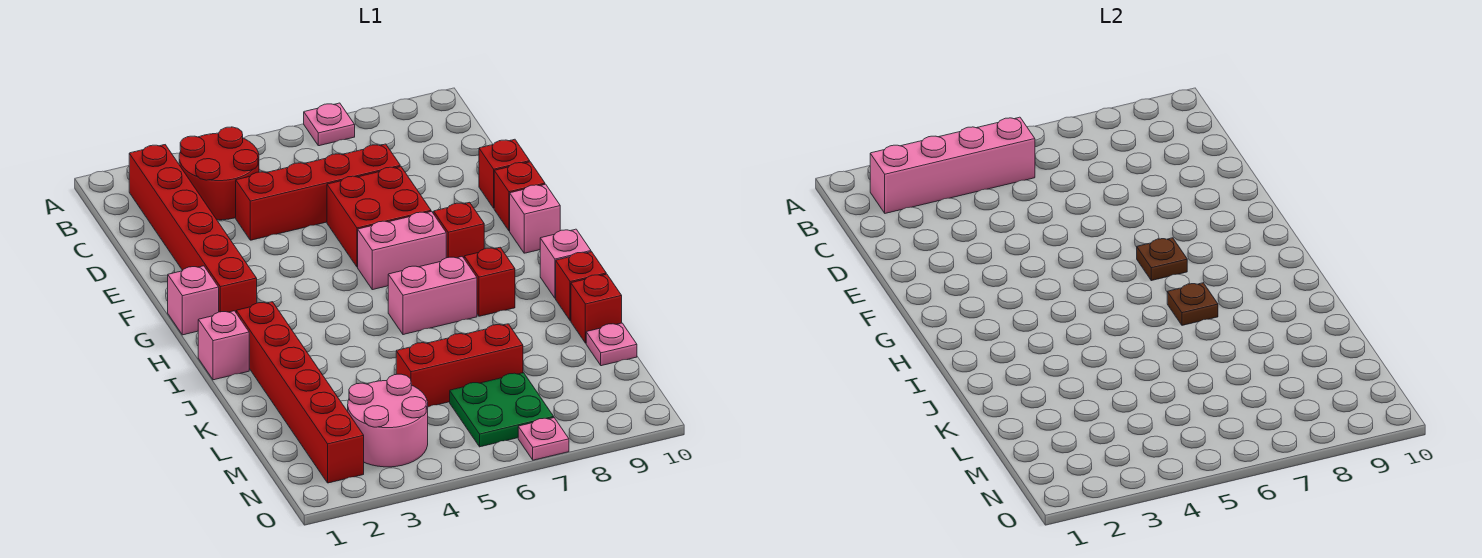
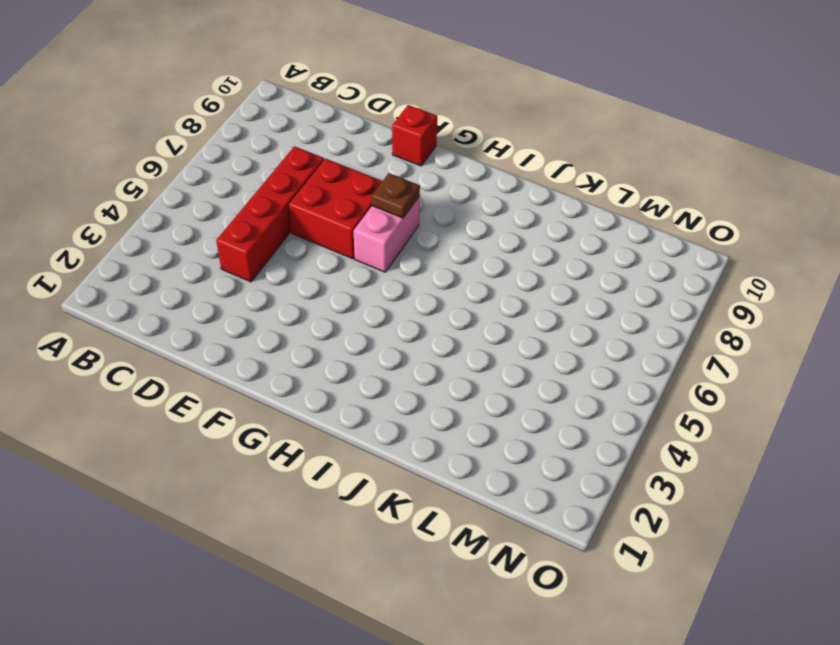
none -> pink plate A7 level 1
none -> red brick B2:G2 level 1
none -> red round brick B3:C4 level 1

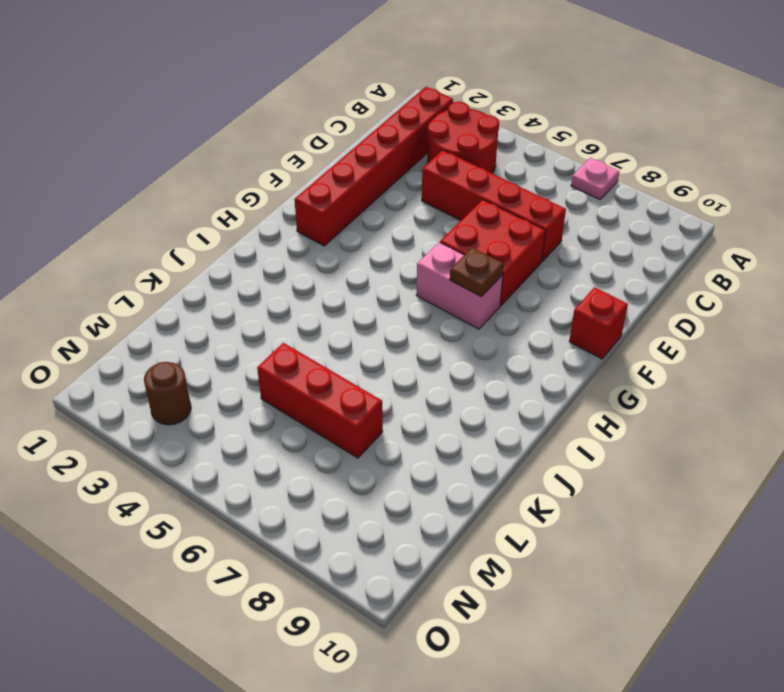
brown round brick N3 level 1 -> pink round brick M3:N4 level 1
none -> red brick E10 level 1
none -> pink brick G1 level 1
none -> red brick G8 level 1

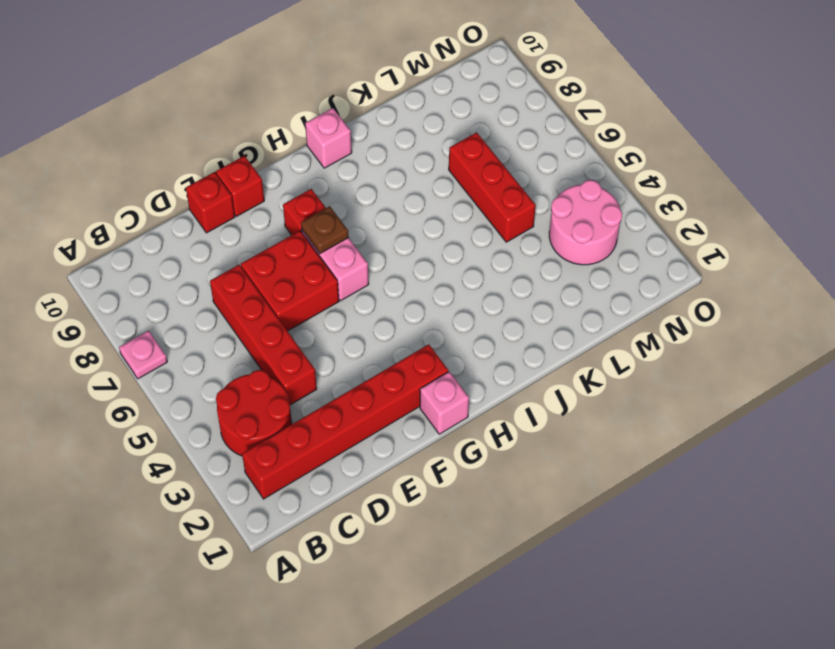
none -> pink brick G10 level 1
none -> pink brick I1 level 1
none -> red brick I2:N2 level 1

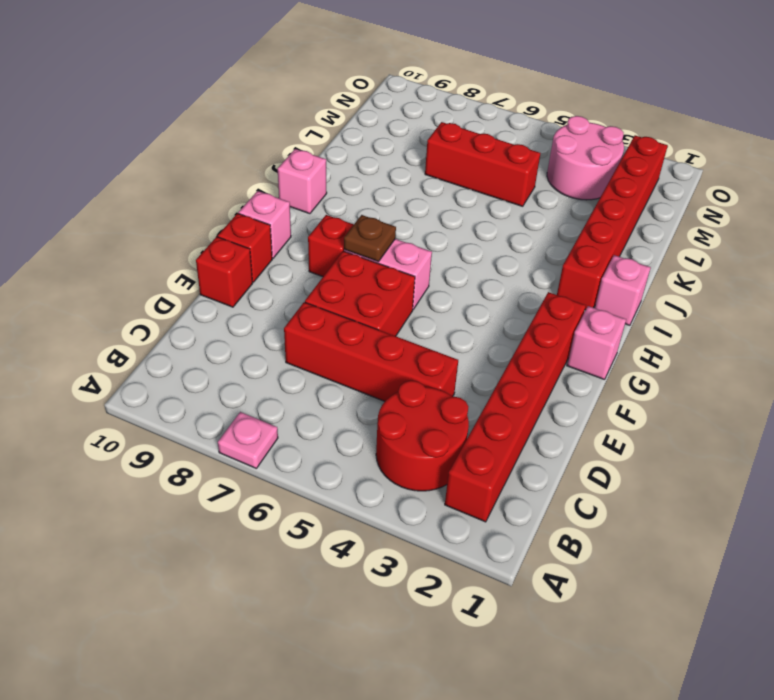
none -> pink brick I6:I7 level 1
none -> red brick I8 level 1
none -> red brick J10 level 1

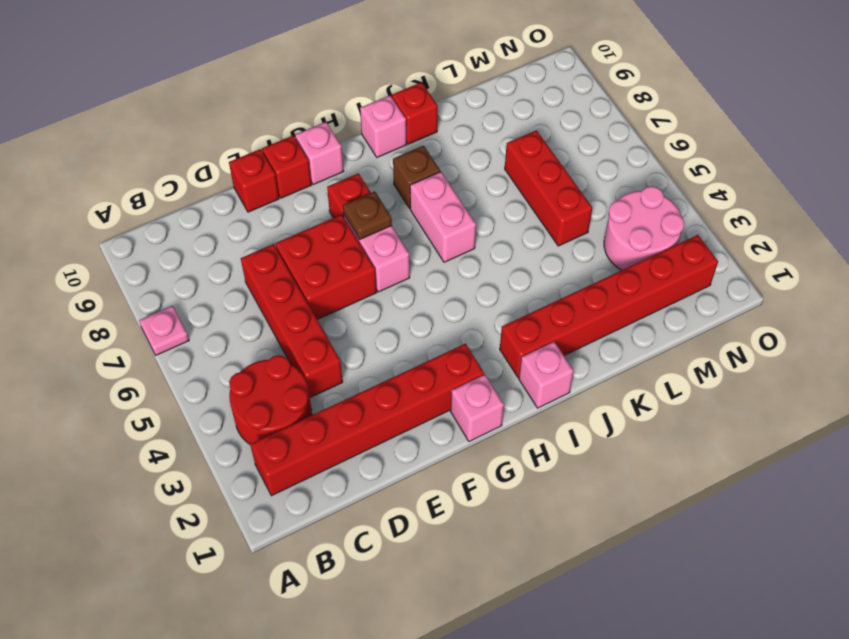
brown brick I8 level 1 -> red brick I8 level 1
none -> red brick K10 level 1
none -> pink plate L10 level 1
none -> green plate M6:N7 level 1

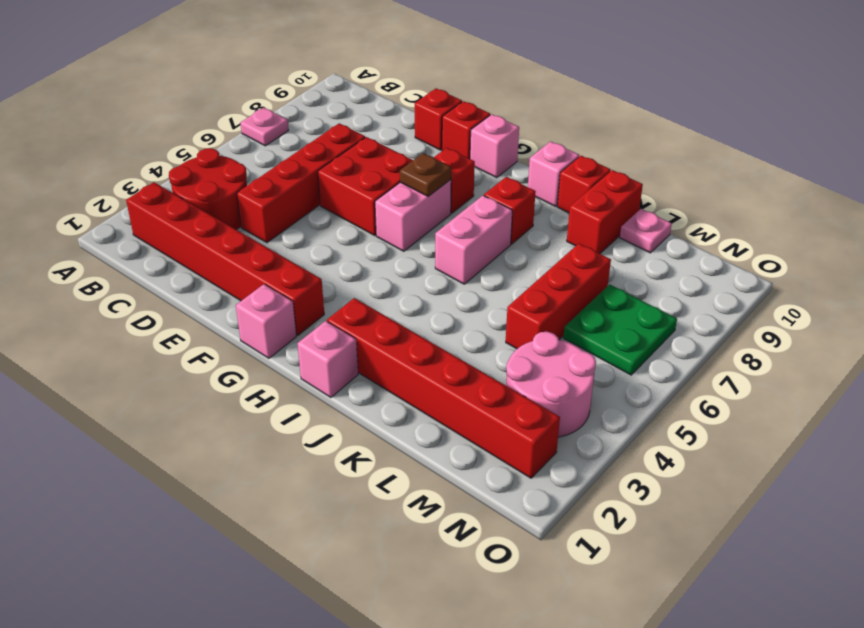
red brick K9:K10 level 1 -> red brick K10 level 1
none -> pink plate O7 level 1
none -> pink brick B2:B5 level 2
none -> brown plate I7 level 2

